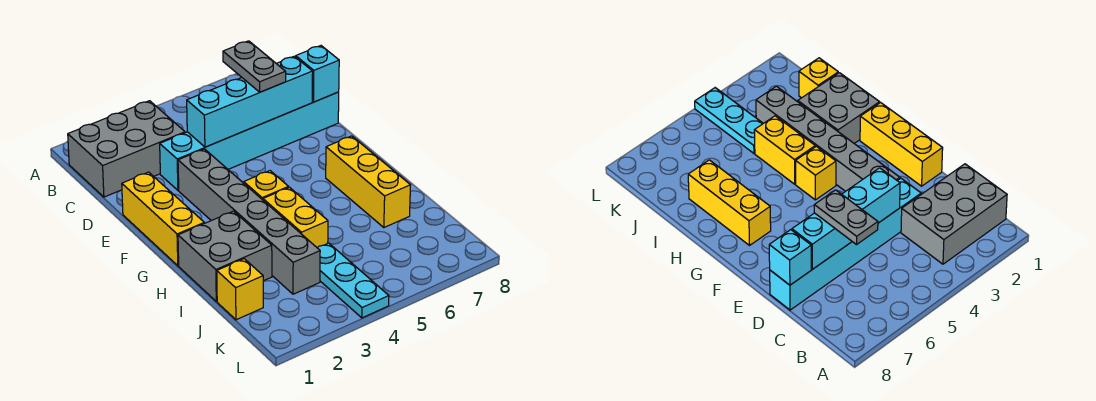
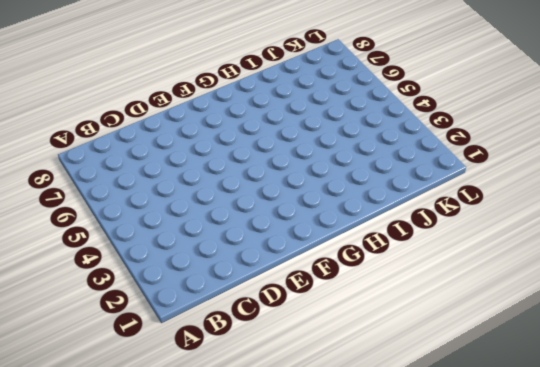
none -> grey brick B1:C3 level 1
none -> cyan brick D3:D8 level 1
none -> yellow brick E1:G1 level 1

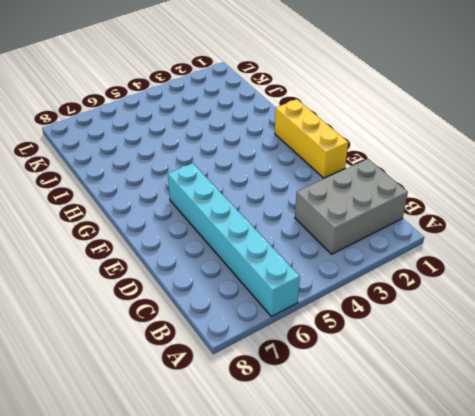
cyan brick A6:F6 level 1 -> cyan brick D3:D8 level 1
none -> grey brick E3:J3 level 1
none -> yellow brick G4 level 1
none -> yellow brick G7:I7 level 1

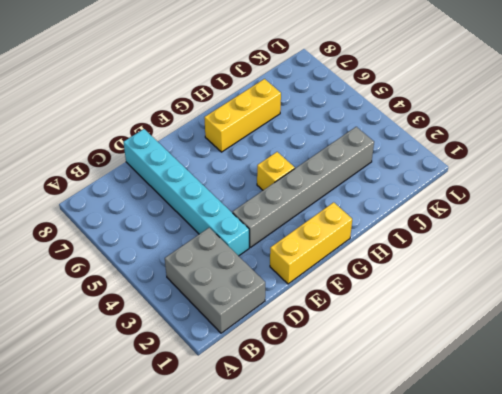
none -> grey brick H1:I2 level 1
none -> yellow brick H4:I4 level 1
none -> yellow brick J1 level 1

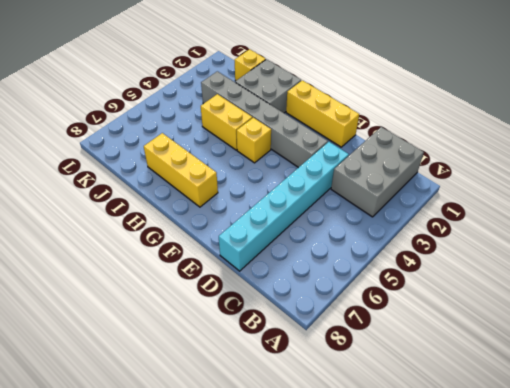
none -> cyan plate J4:L4 level 1
none -> cyan brick D4:D7 level 2
none -> cyan brick D8 level 2

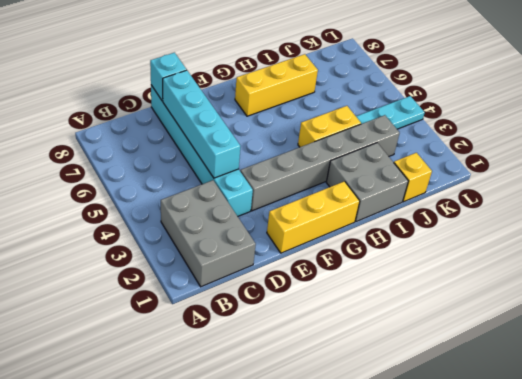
none -> yellow brick G4 level 1
none -> grey plate C6:D6 level 3

